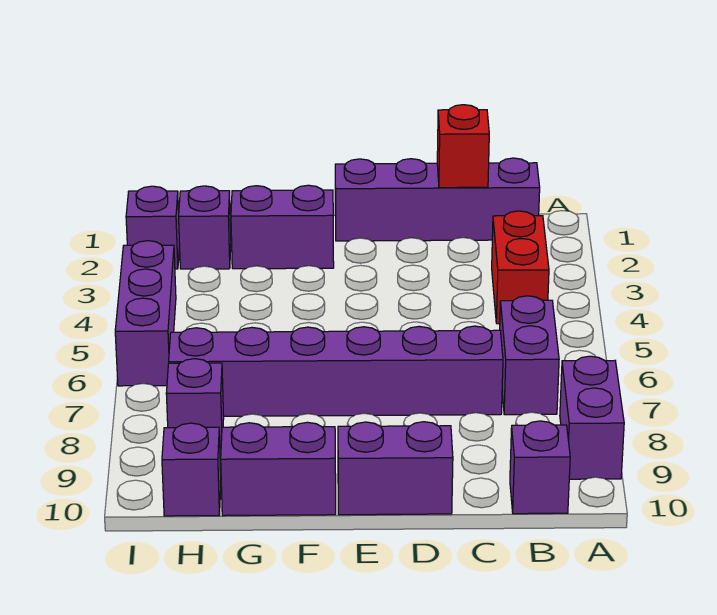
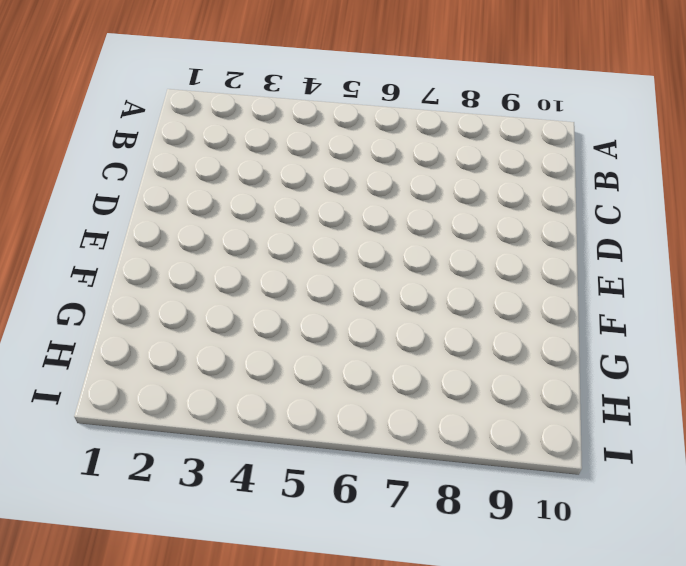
none -> purple brick A8:A9 level 1
none -> purple brick B1:E1 level 1
none -> red brick B3:B4 level 1

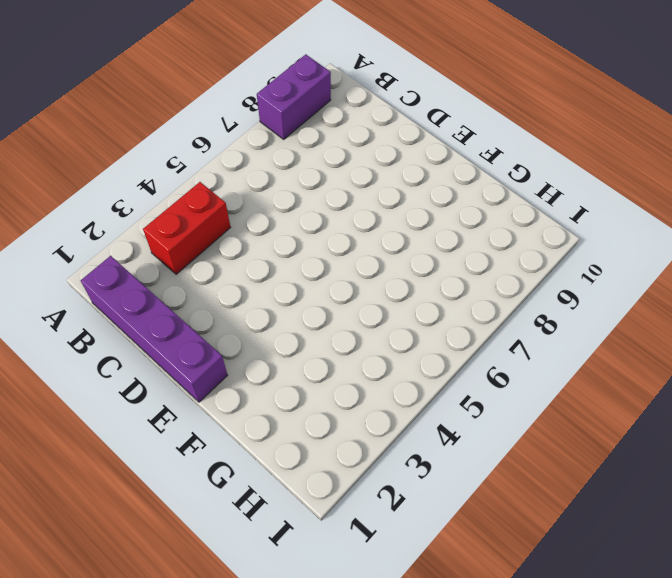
none -> purple brick B6:B7 level 1
none -> purple brick B10 level 1
none -> purple brick C7:H7 level 1

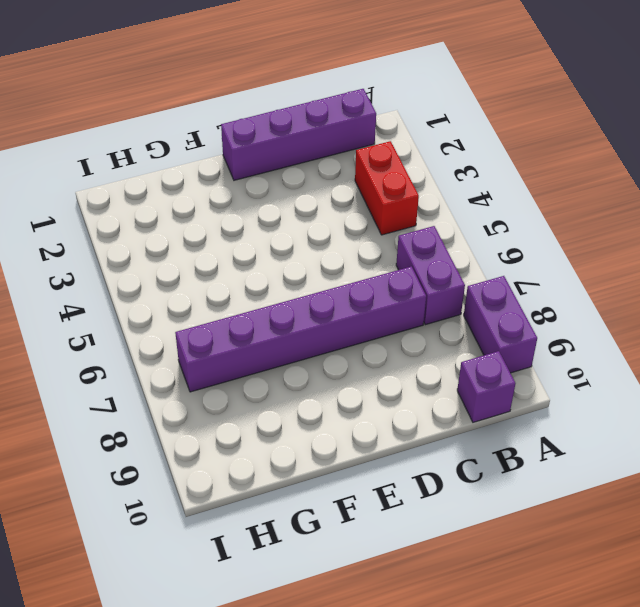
none -> purple brick D10:E10 level 1
none -> purple brick F2:G2 level 1
none -> purple brick F10:G10 level 1

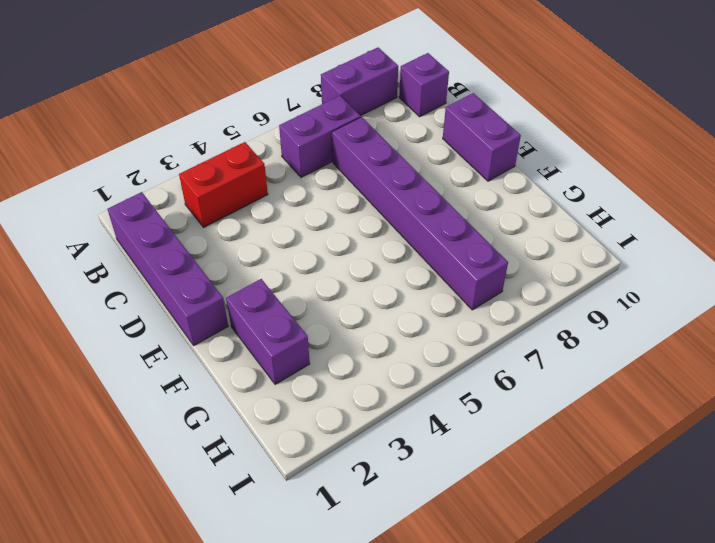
none -> purple brick F10:G10 level 1
none -> purple brick H2 level 1
none -> purple brick H8 level 1

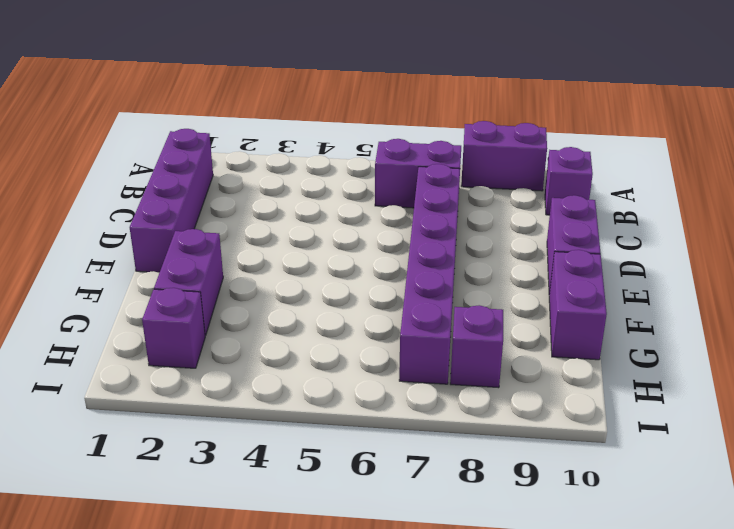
none -> red brick B3:B4 level 1
none -> purple brick H10 level 1
none -> purple brick I2 level 1

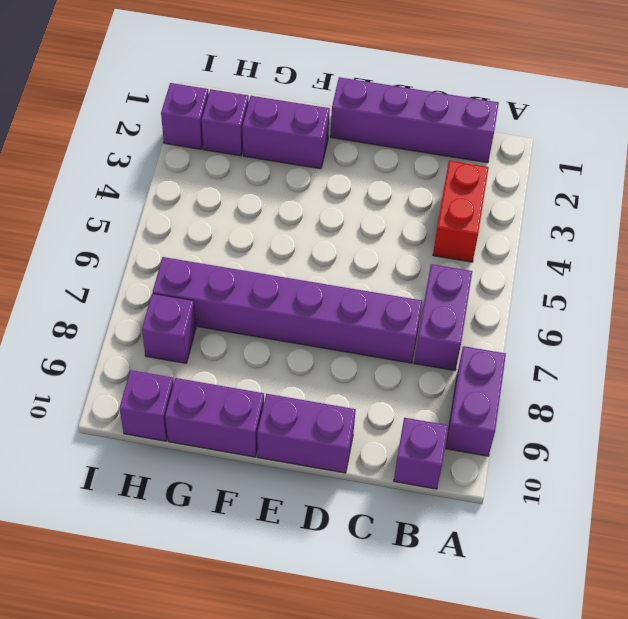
none -> purple brick I4:I6 level 1
none -> red brick C1 level 2

